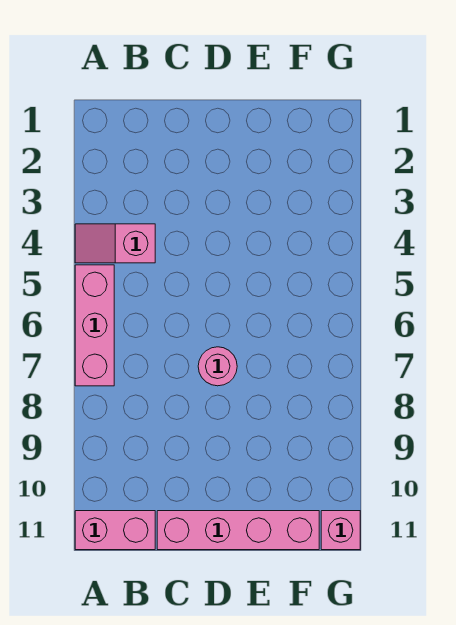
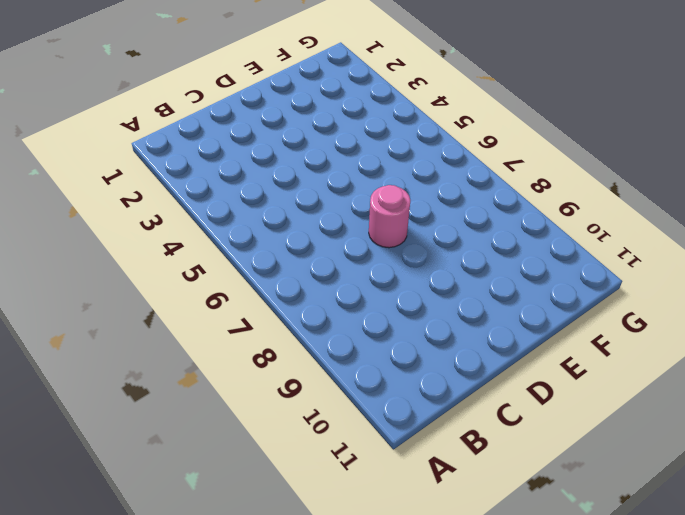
none -> pink slope A4:B4 level 1 top B
none -> pink brick A5:A7 level 1

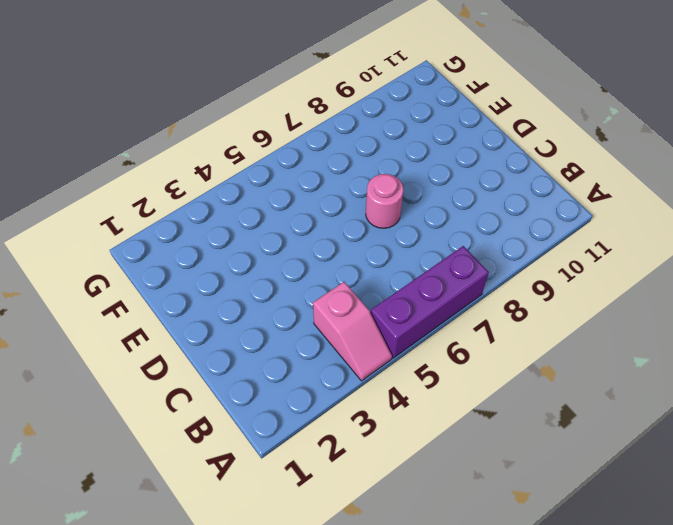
purple brick A5:A7 level 1 -> pink brick A5:A7 level 1
none -> pink brick A11:B11 level 1
none -> pink brick C11:F11 level 1

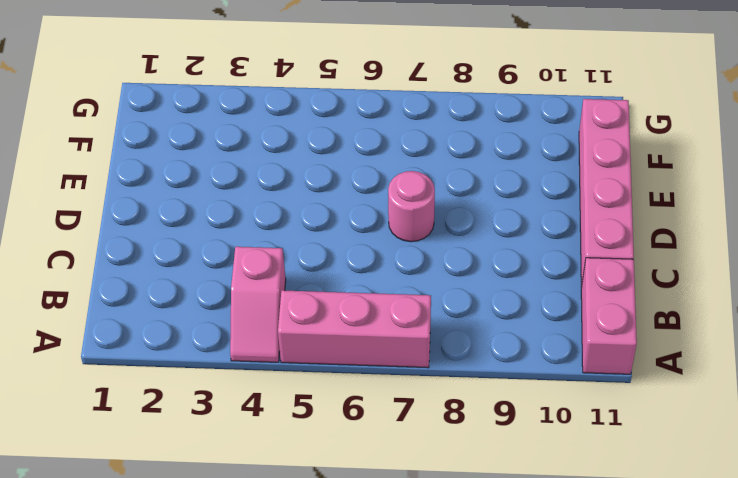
none -> pink brick G11 level 1

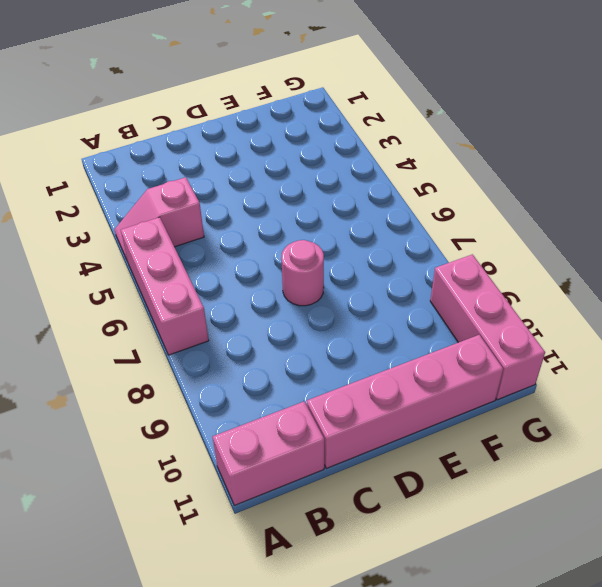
pink brick G9:G11 level 1 -> pink brick G11 level 1

